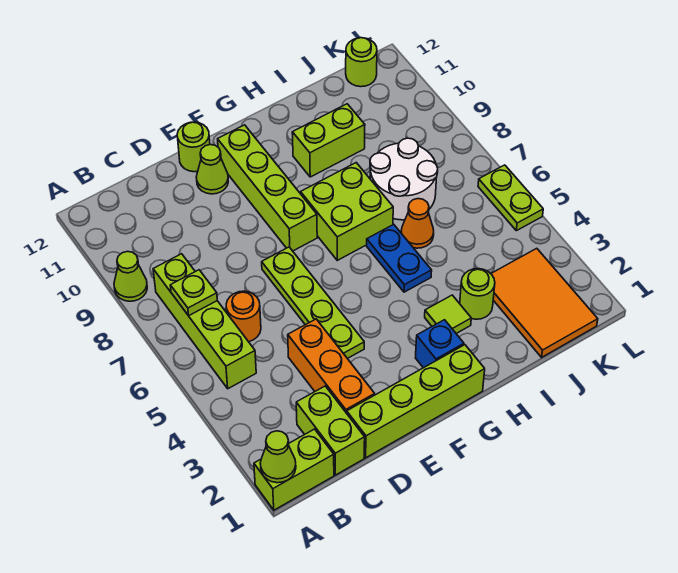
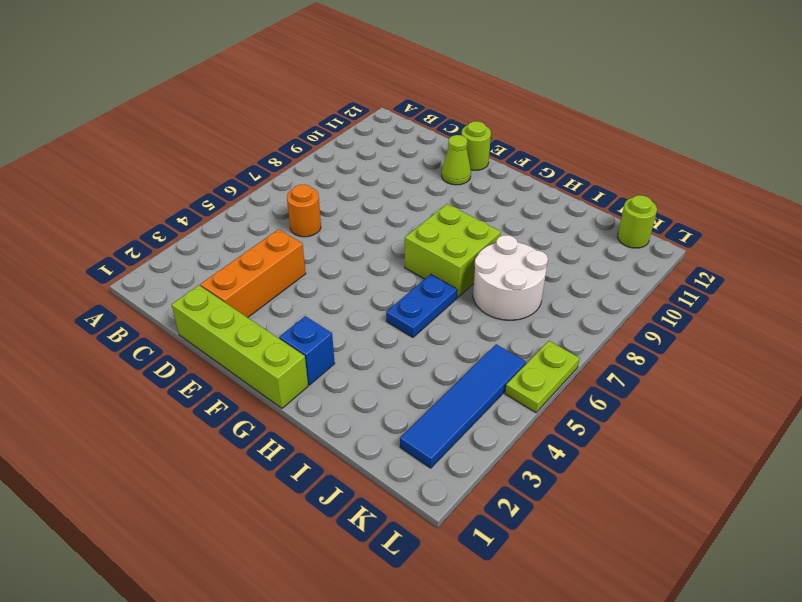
blue tile K2:K5 level 1 -> orange tile J1:K3 level 1
none -> lime brick A1:B1 level 1
none -> lime cone A9 level 1
none -> lime brick B5:B8 level 1

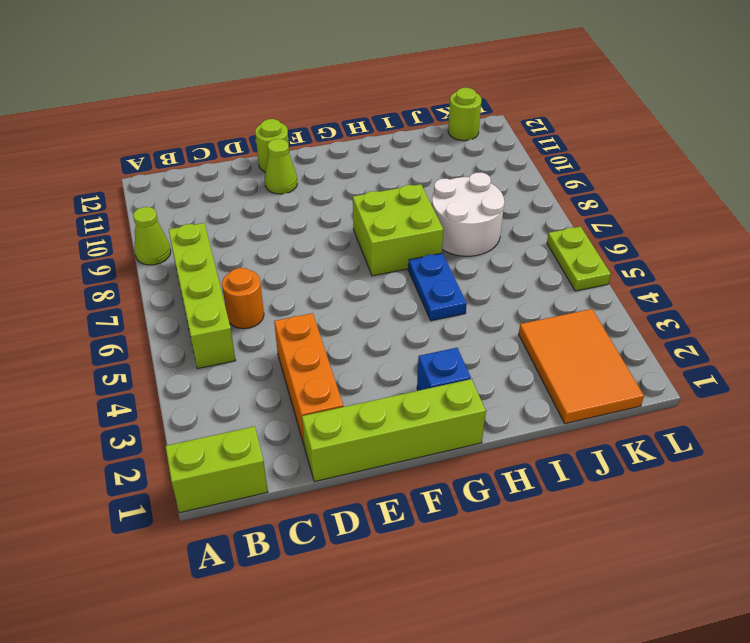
none -> lime brick C1:C2 level 1
none -> lime plate E4:E7 level 1
none -> lime brick F8:F11 level 1

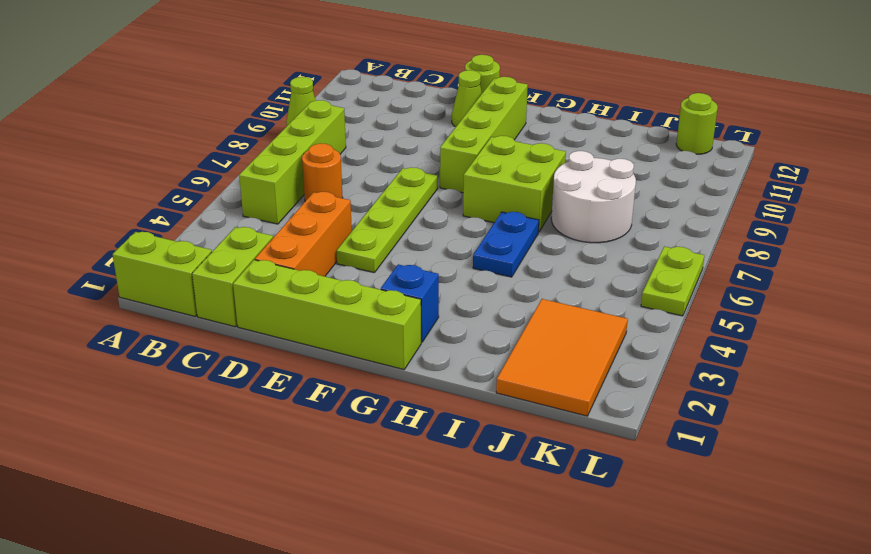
none -> lime tile H3 level 1
none -> lime brick H10:I10 level 1
none -> lime round brick I3 level 1

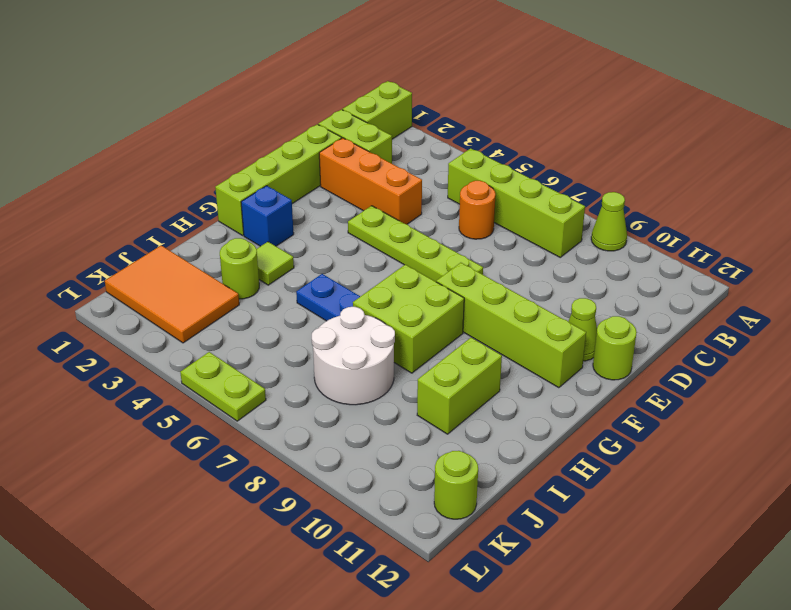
none -> orange cone I6 level 1
none -> lime cone A1 level 2
none -> lime plate B7 level 2

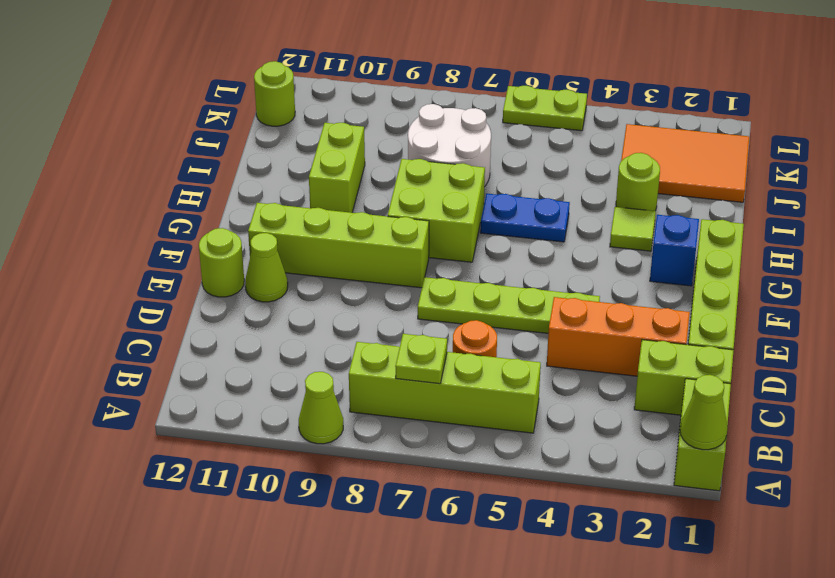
none -> orange cone I6 level 1

